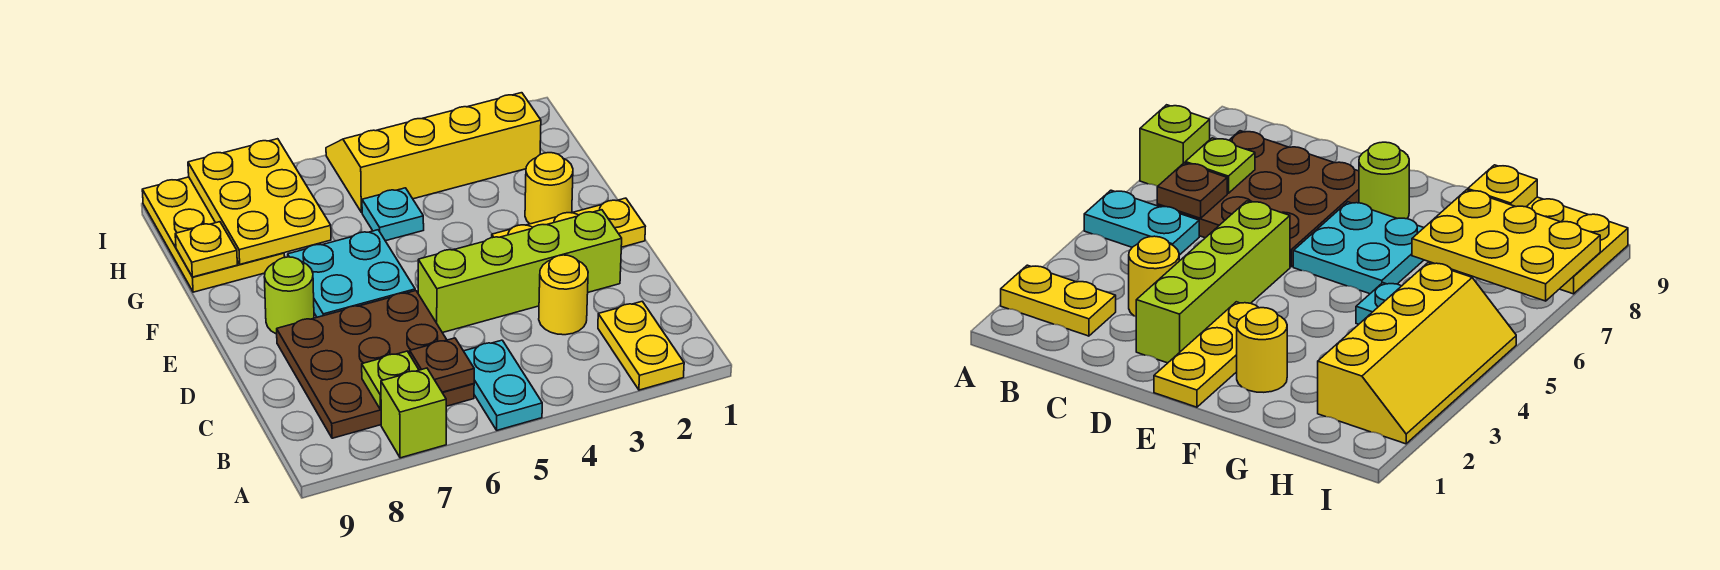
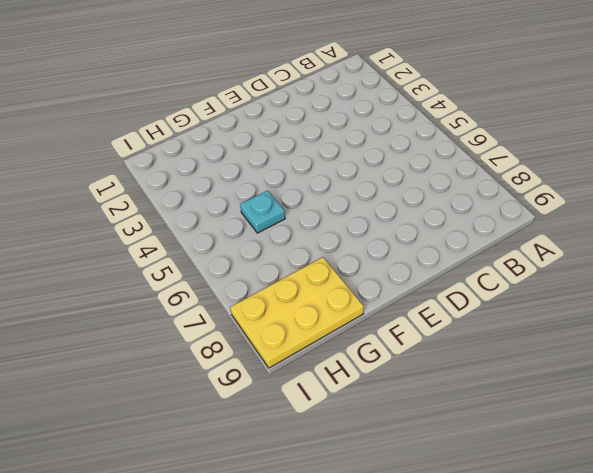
none -> yellow plate A2:B2 level 1
none -> cyan plate A5:B5 level 1
none -> lime brick A7 level 1

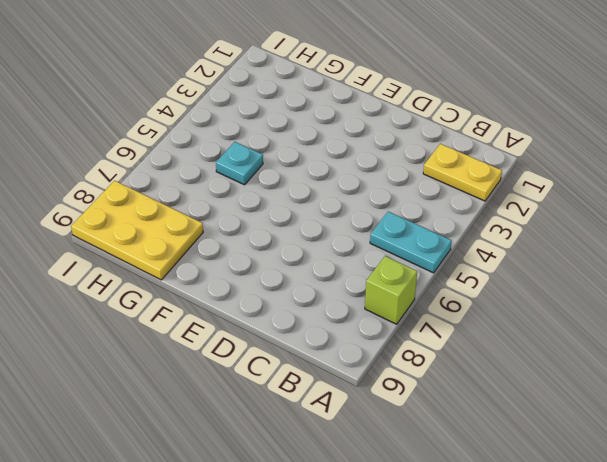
none -> brown plate B6:D8 level 1
none -> yellow round brick C3 level 1
none -> lime brick D2:D5 level 1

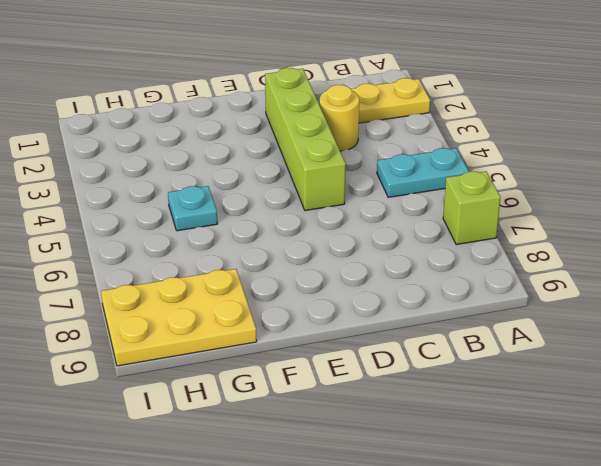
none -> brown plate B6:D8 level 1
none -> yellow plate E1:E3 level 1
none -> cyan plate E6:F7 level 1

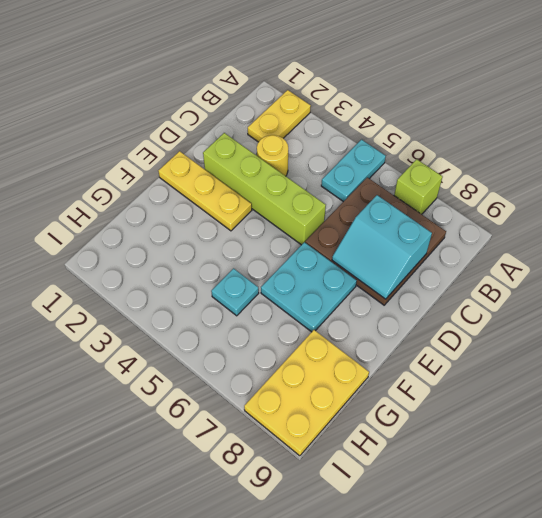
cyan slope C7:D8 level 2 top C -> none
none -> lime round brick E8 level 1
none -> yellow round brick F2 level 1
none -> yellow slope H2:I5 level 1 top H

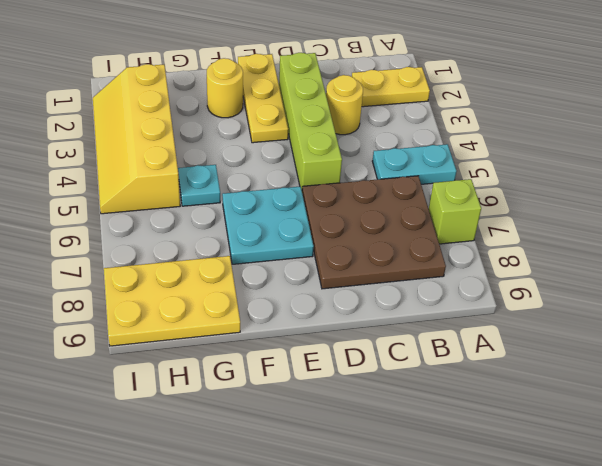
none -> lime round brick E8 level 1
none -> brown plate B6 level 2
none -> lime plate B7 level 2

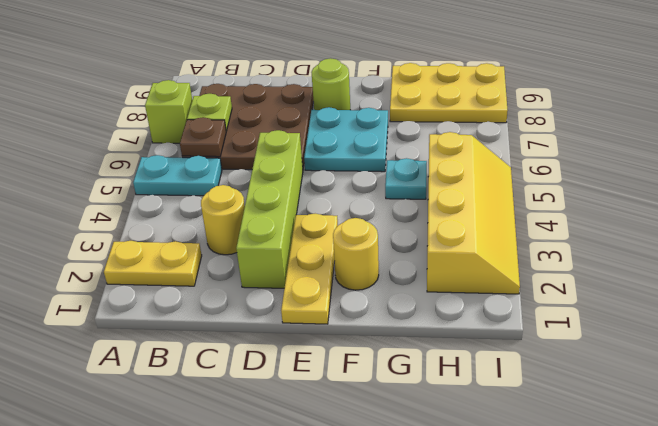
none -> yellow plate G7:I8 level 2
none -> yellow plate G9 level 2

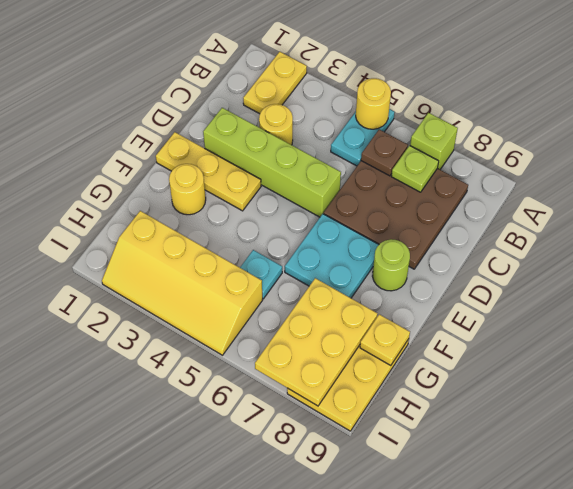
yellow round brick A5 level 2 -> none

